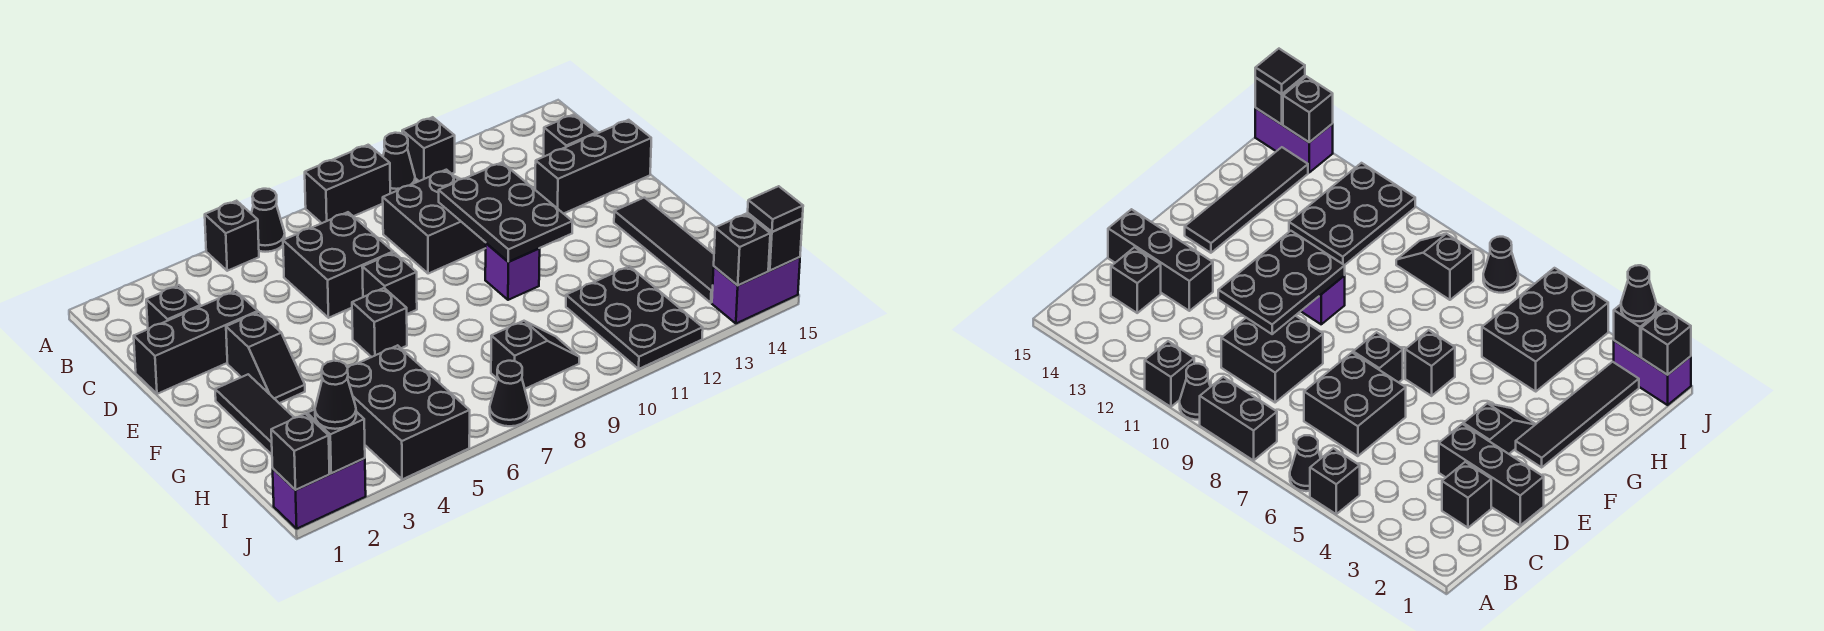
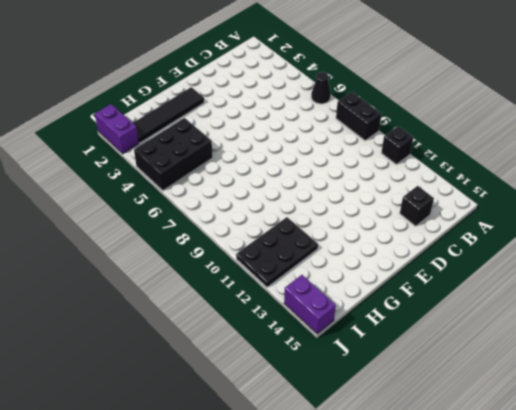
none -> black brick A5 level 1
none -> black cone A10 level 1
none -> black brick C2 level 1
none -> black brick C6:D7 level 1

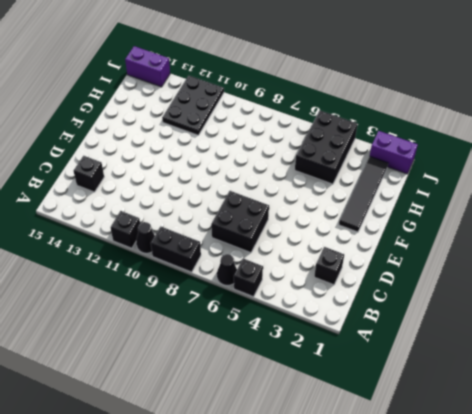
none -> black brick C9:D10 level 1
none -> black brick D1:D3 level 1
none -> black brick D13:D15 level 1
none -> black slope E3:F3 level 1 top E

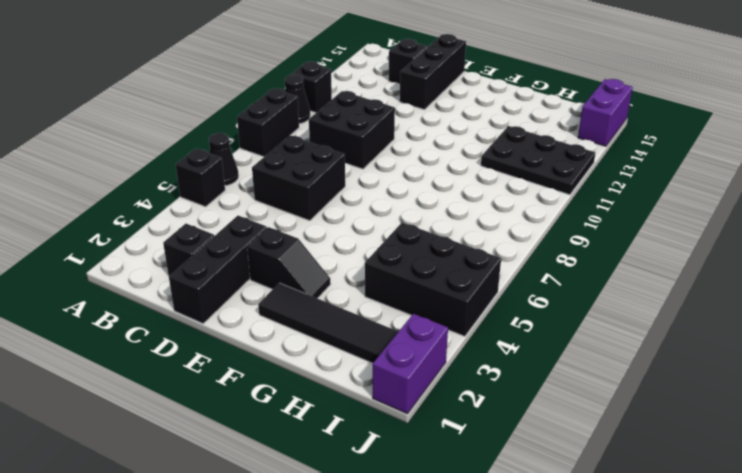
none -> black brick E7 level 1
none -> black brick F6 level 1
none -> purple brick F10 level 1
none -> black tile F14:I14 level 1

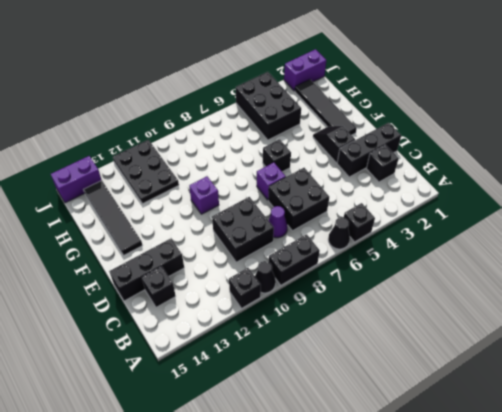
purple cone C8 level 1 -> none
purple brick E7 level 1 -> black brick E7 level 1
none -> black slope I8:I9 level 1 top 8
none -> black cone J7 level 1
none -> black plate D10:F11 level 2
none -> black brick J1 level 2

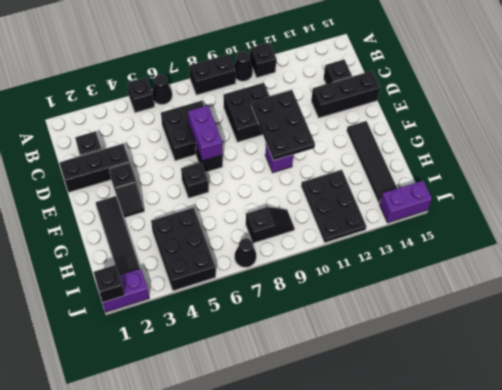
purple brick D7:E7 level 2 -> none
none -> black brick J2 level 2
none -> black brick J14 level 2
none -> black brick J15 level 2
none -> black cone J2 level 3

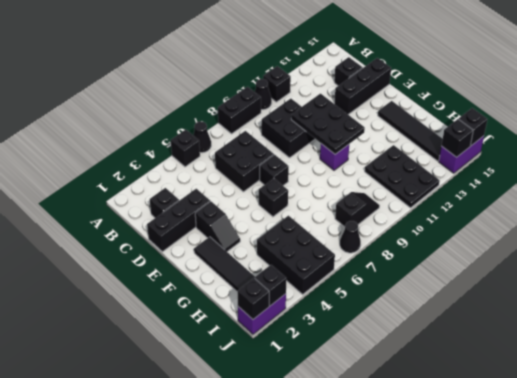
none -> black cone J2 level 3
none -> black tile J15 level 3

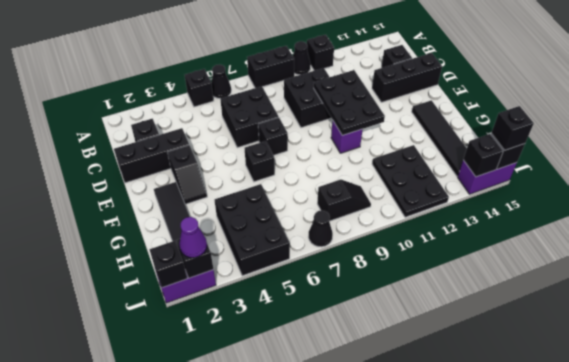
purple cone J2 level 3 -> black cone J2 level 3
black brick J15 level 3 -> black tile J15 level 3

